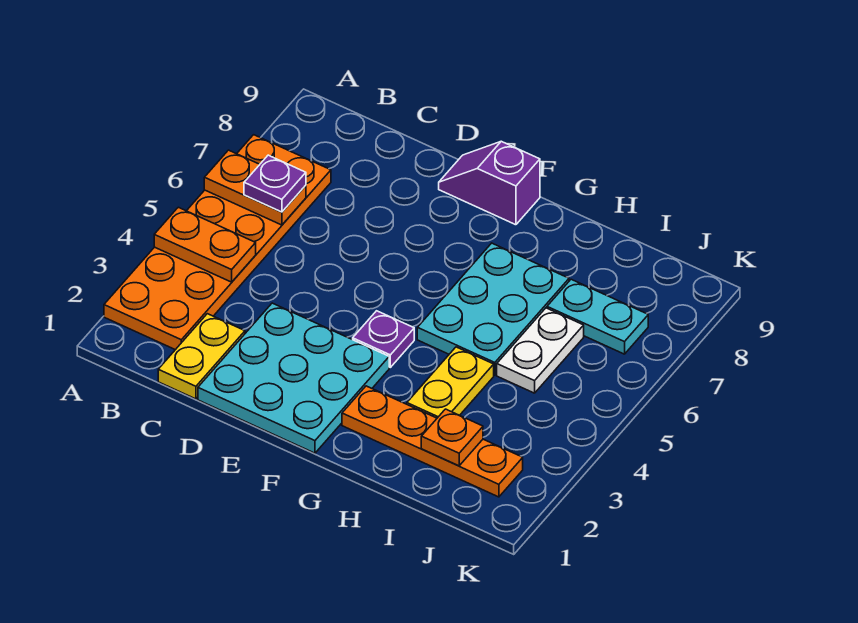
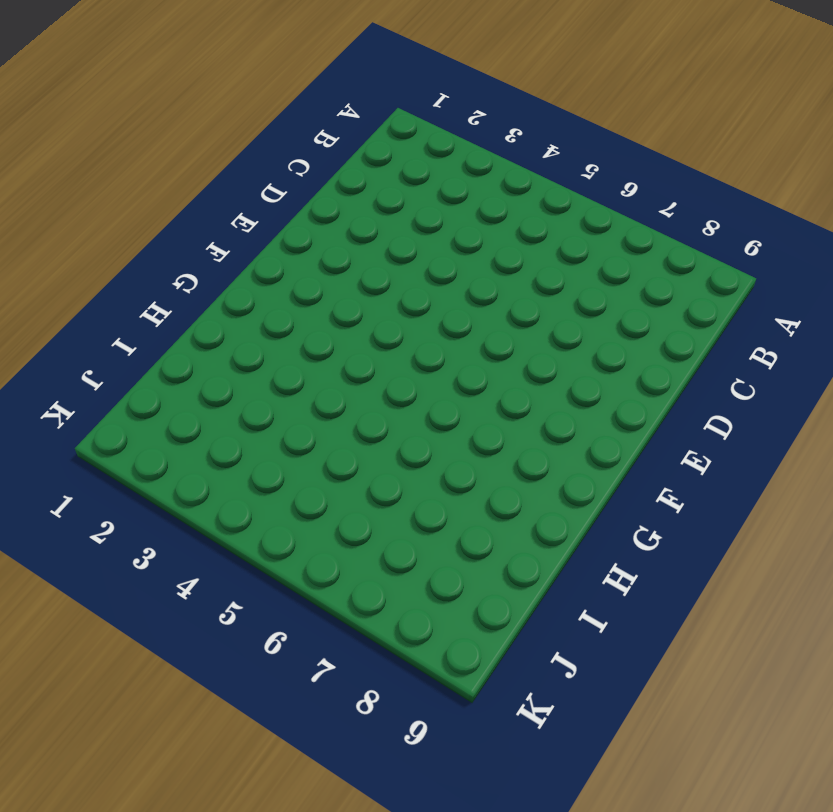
none -> orange plate A2:B7 level 1
none -> yellow plate C1:C2 level 1
none -> cyan plate D1:F3 level 1

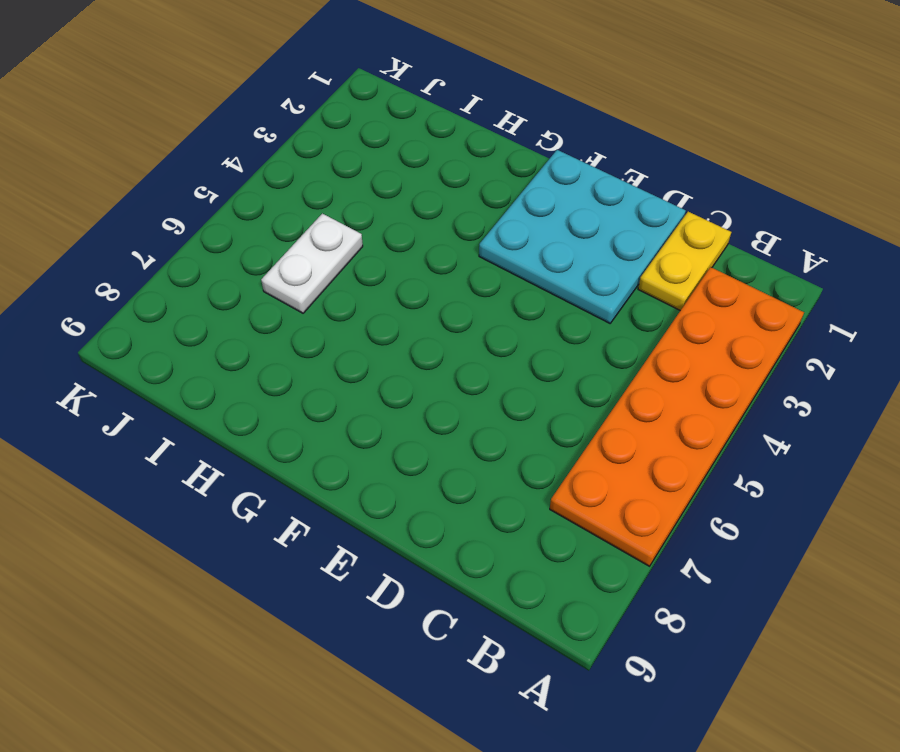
none -> purple slope E9:F9 level 1 top F
none -> purple plate F4 level 1
none -> orange plate G2:J2 level 1

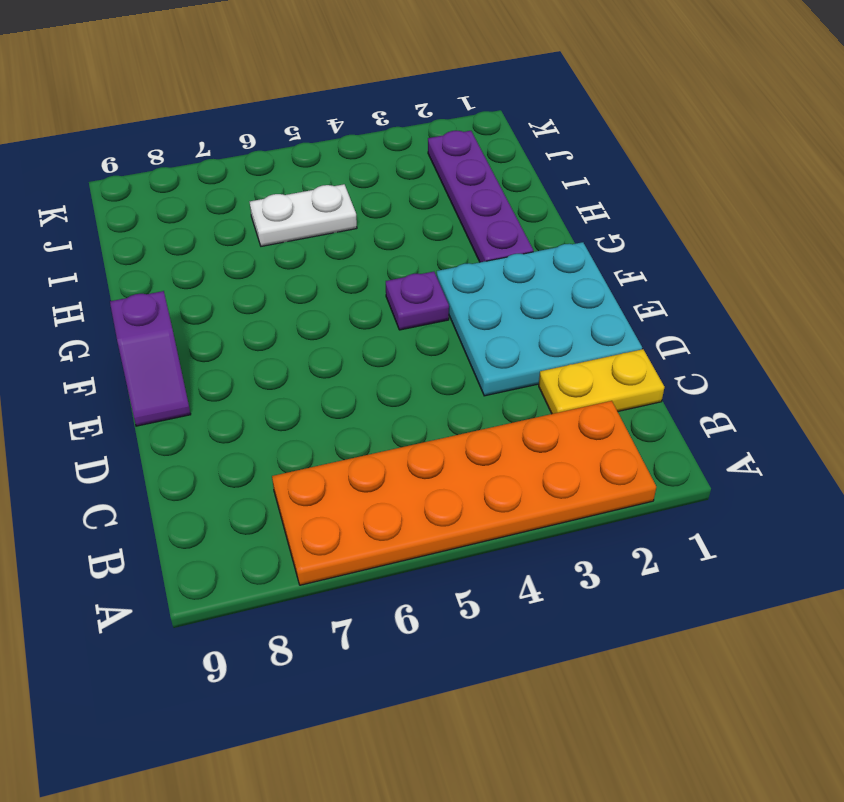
purple plate G2:J2 level 1 -> orange plate G2:J2 level 1
none -> cyan plate G5:H7 level 1
none -> yellow plate H3:H4 level 1
none -> cyan plate I7:J7 level 1

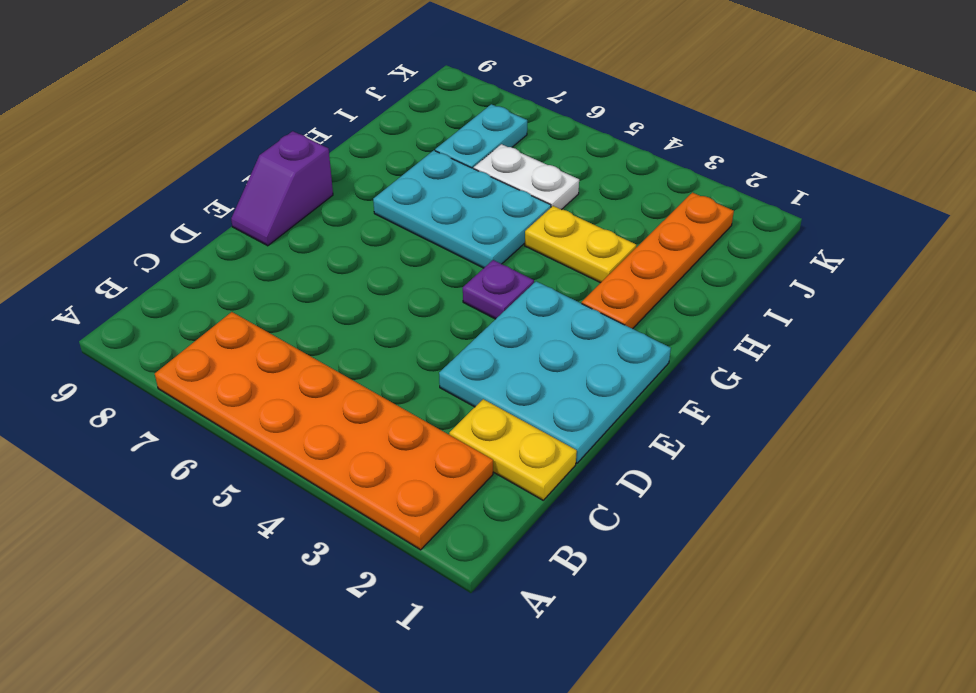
none -> orange plate A4:B4 level 2
none -> orange plate A6:B6 level 2
none -> orange plate I2 level 2

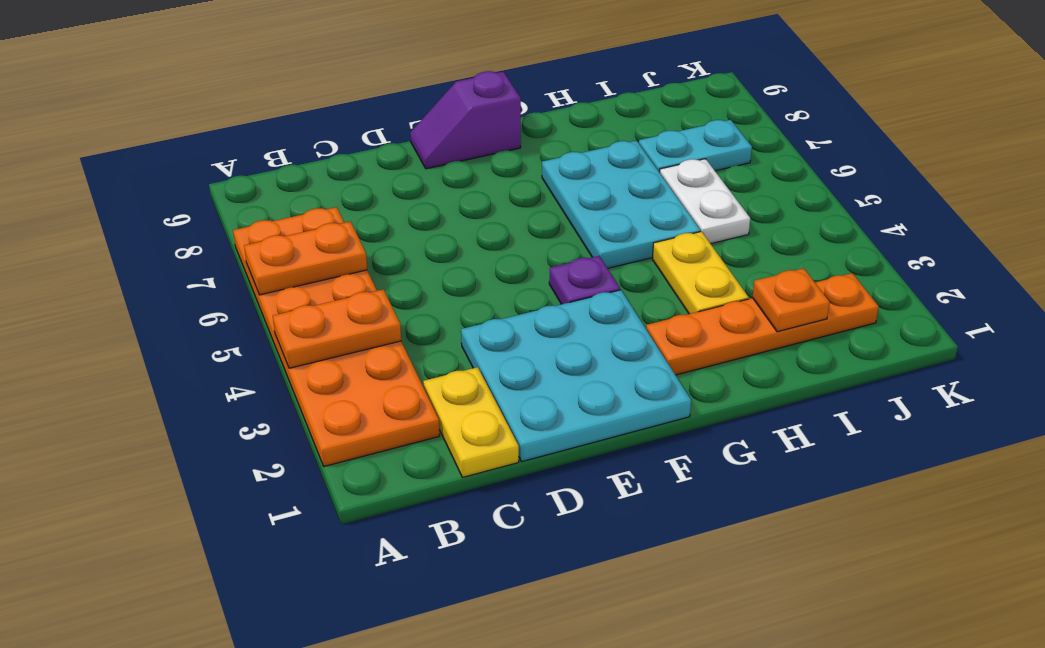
none -> purple plate B6 level 3

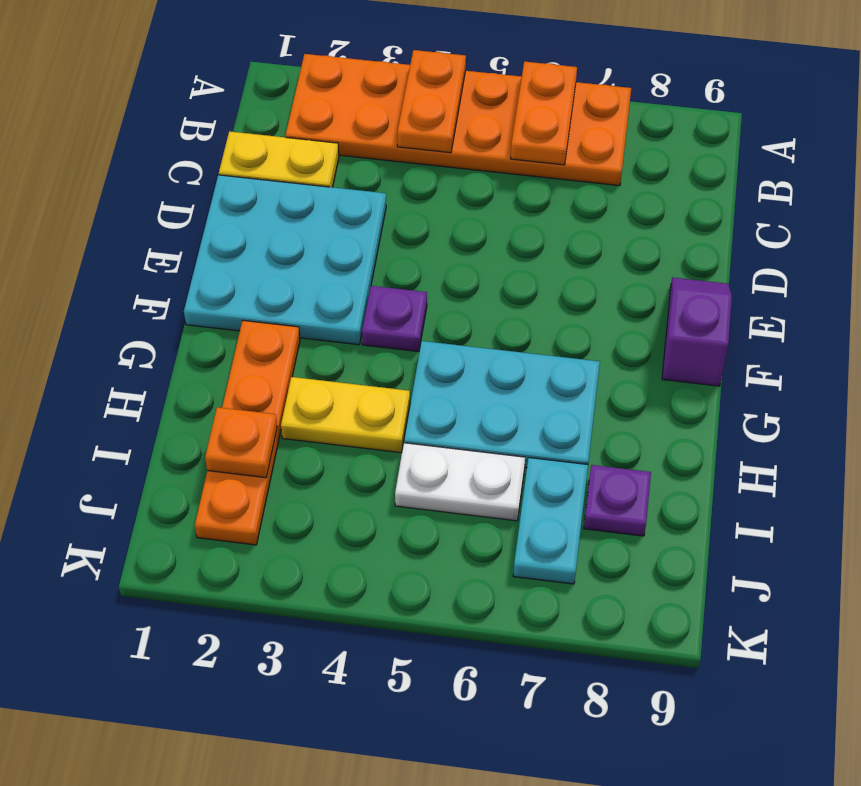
purple plate I8 level 1 -> purple plate B6 level 3

